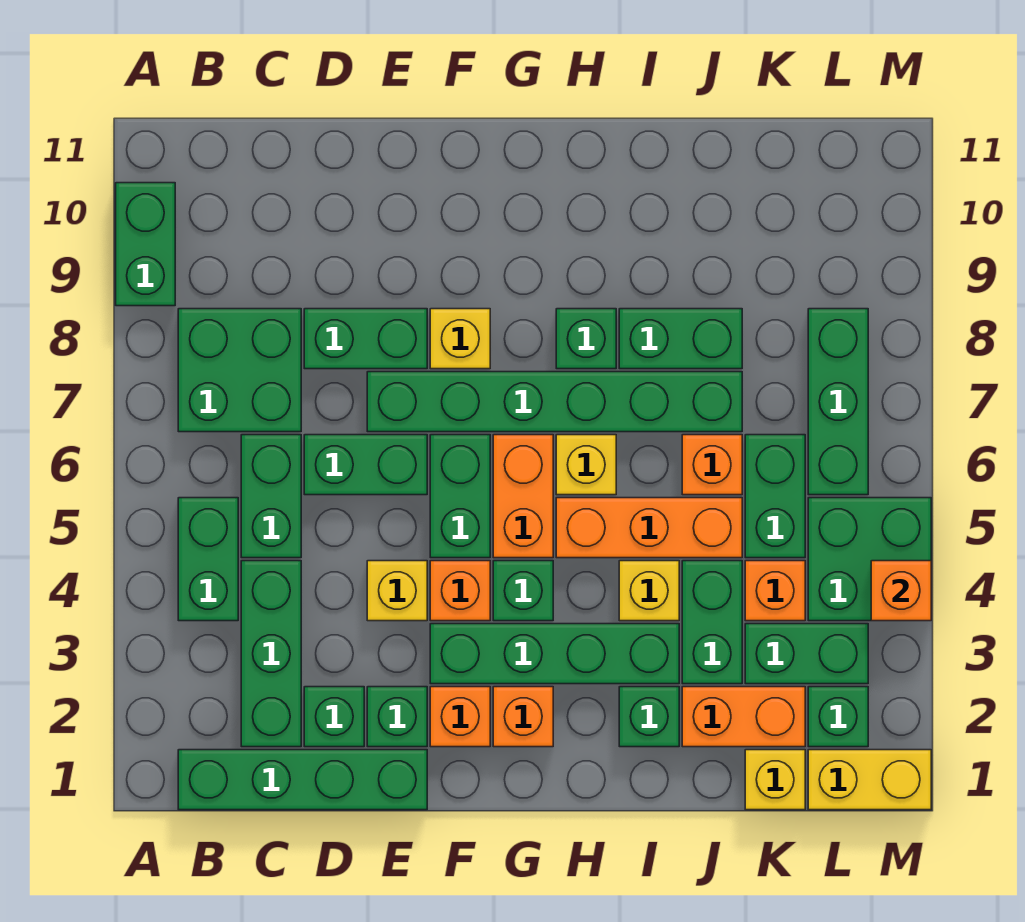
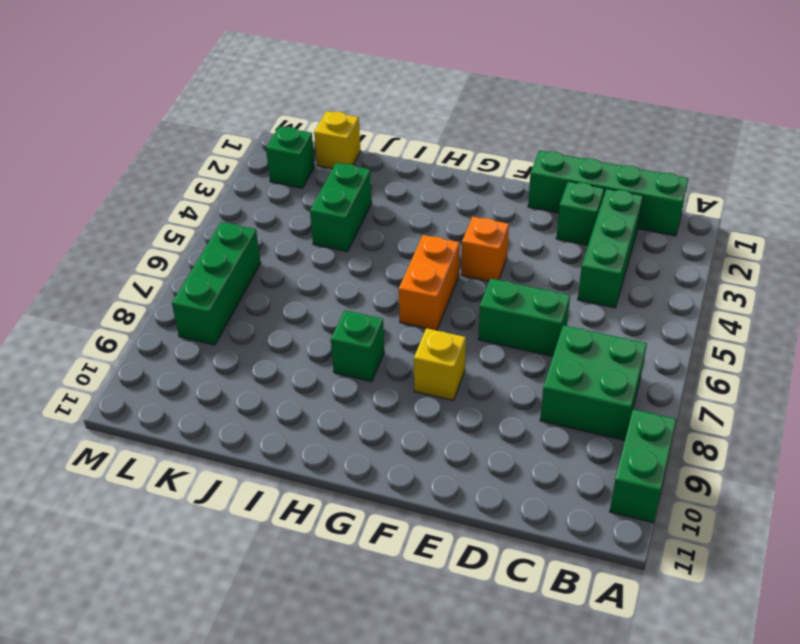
none -> green brick B4:B5 level 1
none -> green brick C5:C6 level 1
none -> green brick D8:E8 level 1
none -> green brick E2 level 1

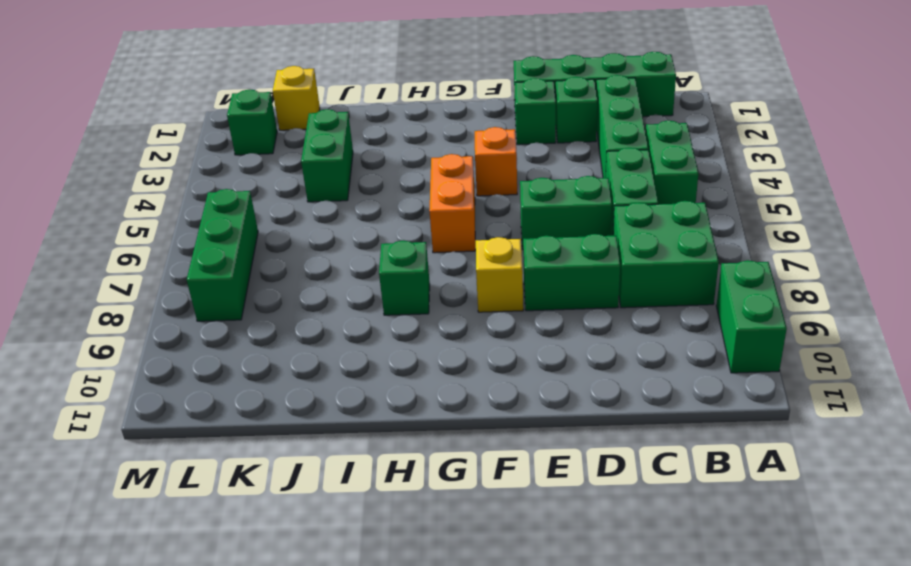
none -> yellow brick E4 level 1
none -> green brick E7:J7 level 1
none -> orange brick F2 level 1
none -> green brick F3:I3 level 1

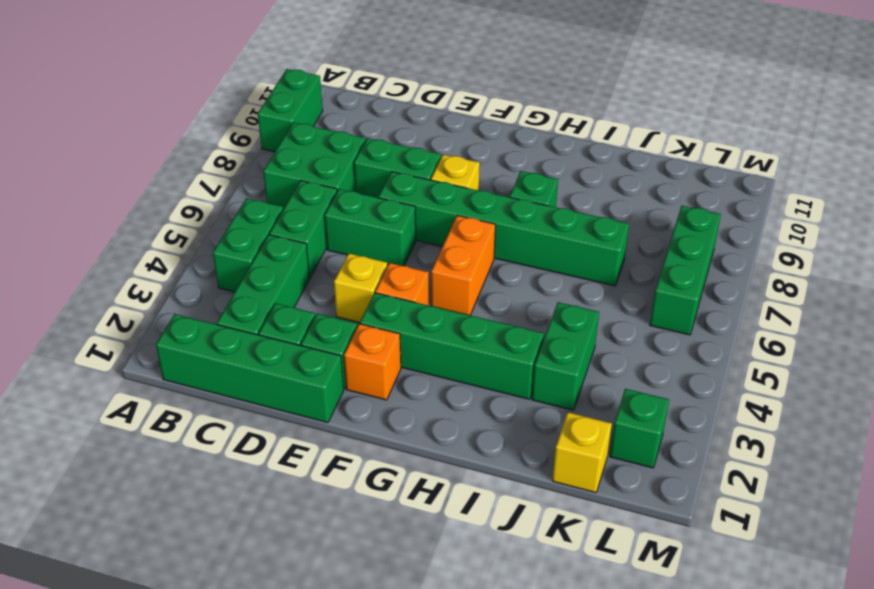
none -> green brick F5:F6 level 1
none -> orange brick G2 level 1
none -> green brick G4 level 1
none -> orange brick H5:J5 level 1

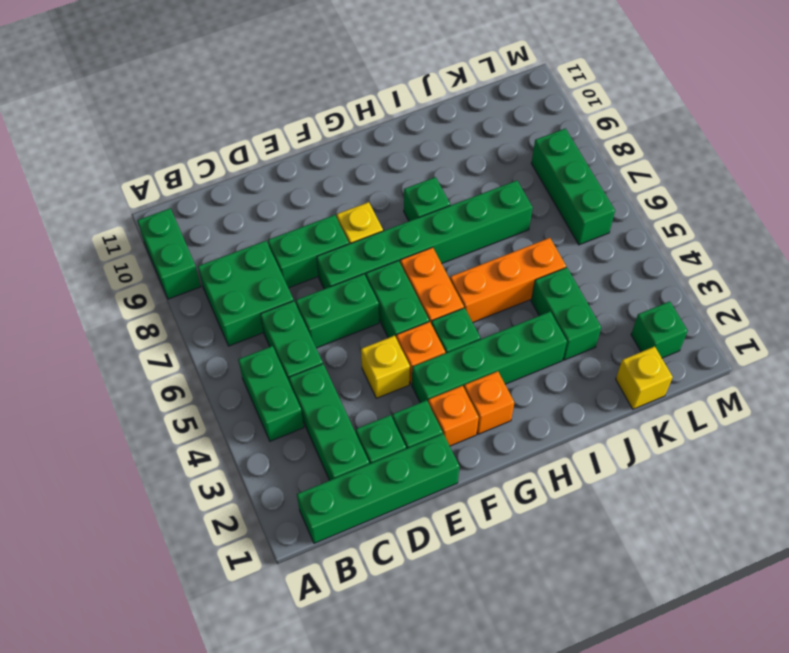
none -> yellow brick H6 level 1
none -> green brick I2 level 1
none -> yellow brick I4 level 1
none -> green brick I8:J8 level 1

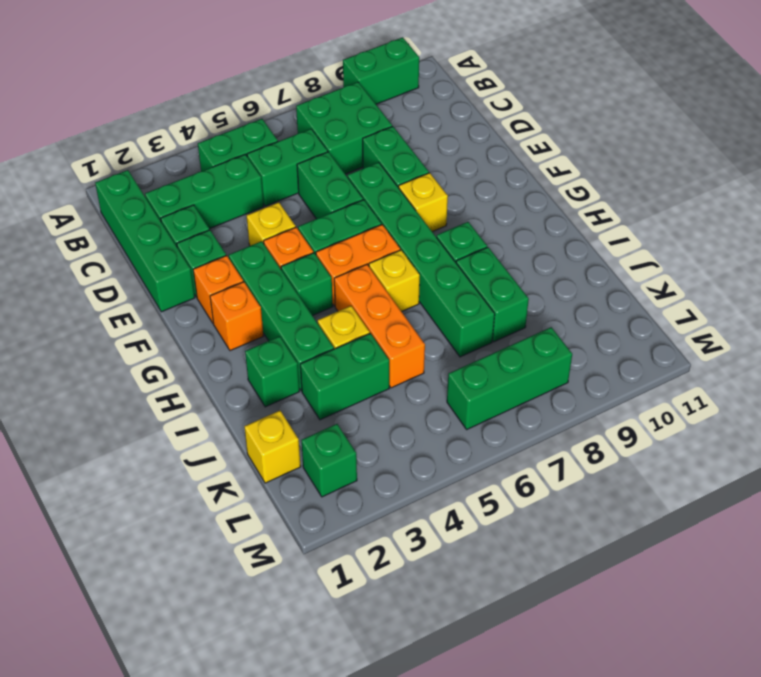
none -> orange brick J2:K2 level 1
none -> orange brick J6 level 1
none -> green brick K3:L3 level 1
none -> orange brick K4 level 1

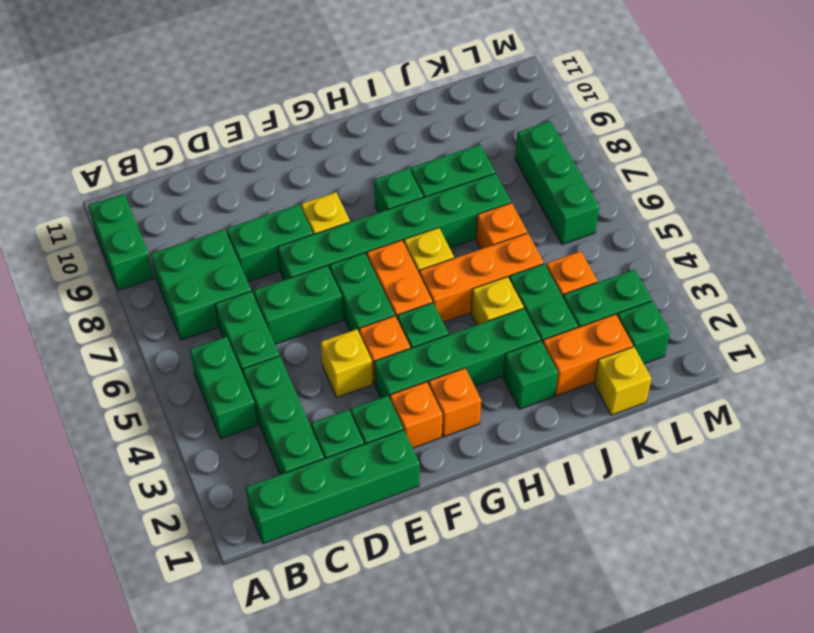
none -> green brick K5:K6 level 1
none -> yellow brick L1:M1 level 1
none -> green brick L4:M5 level 1
none -> orange brick M4 level 2

